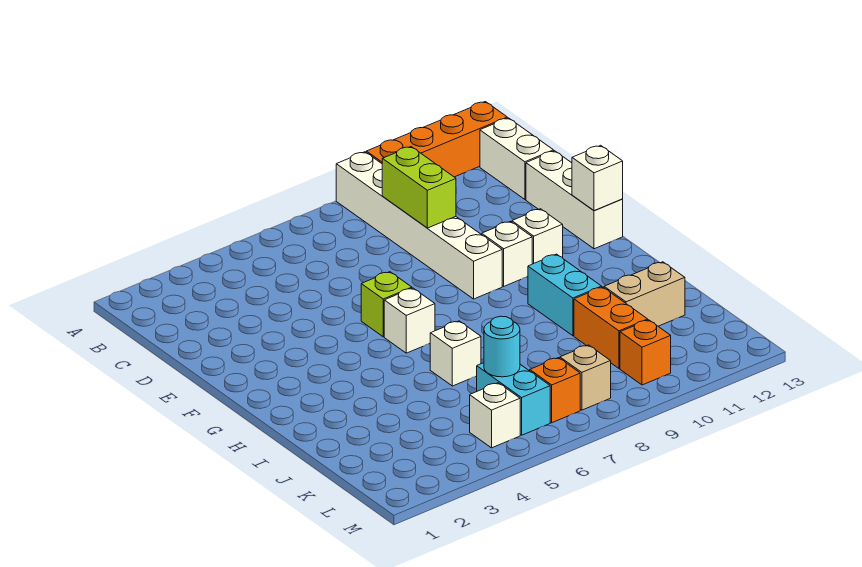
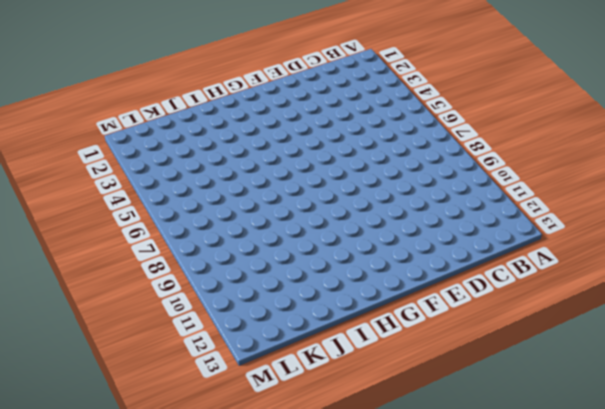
none -> white brick A9:F9 level 1
none -> orange brick A10:A13 level 1
none -> white brick B13:C13 level 1

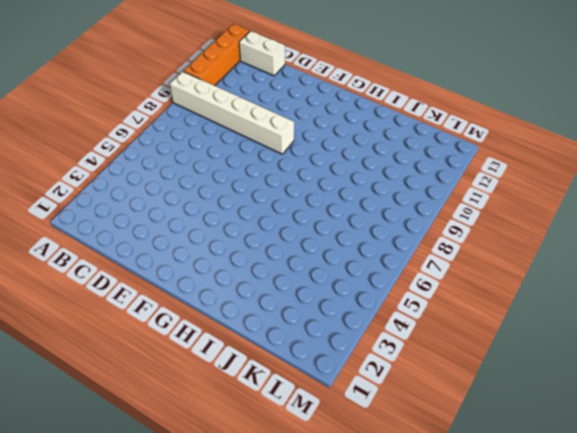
none -> white brick D13:F13 level 1
none -> lime brick F6 level 1
none -> white brick F10 level 1

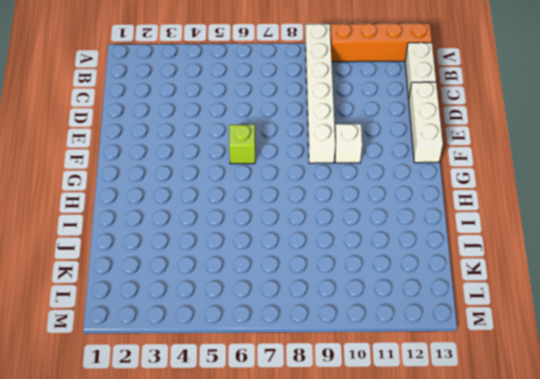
none -> white brick F11 level 1
none -> white brick G6 level 1
none -> cyan brick H10:I10 level 1

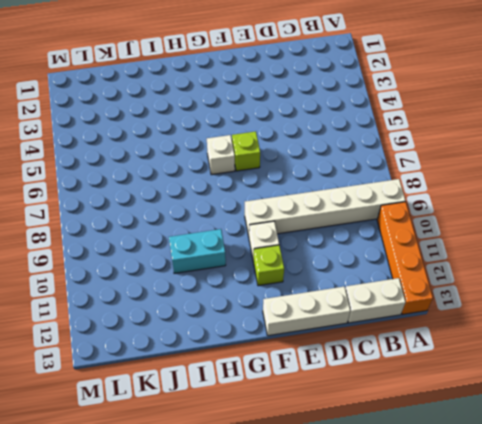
lime brick F11 level 1 -> white brick F11 level 1
none -> white brick I6 level 1
none -> orange brick J10:K10 level 1
none -> tan brick J11:J12 level 1

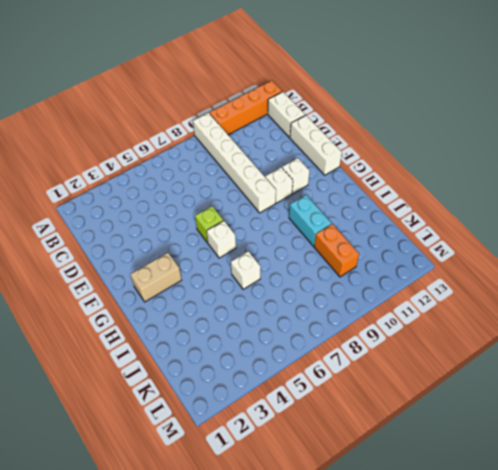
tan brick G2:G3 level 1 -> tan brick J11:J12 level 1
none -> cyan brick K6:L6 level 1
none -> white brick L5 level 1
none -> orange brick L7 level 1

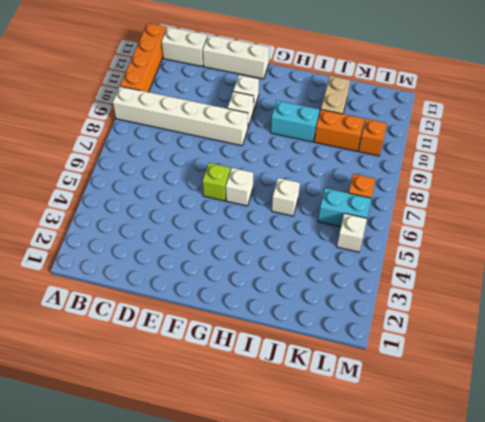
none -> tan brick L8 level 1
none -> lime brick C9:D9 level 2
none -> white brick F13 level 2

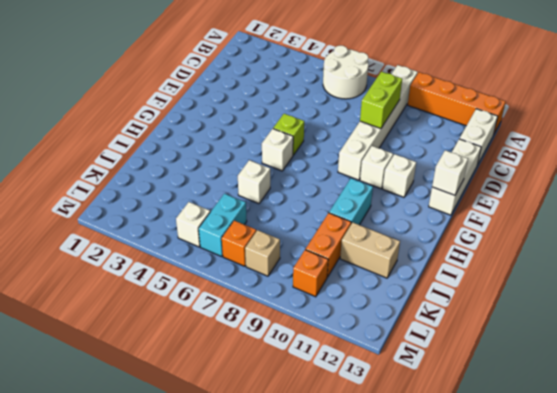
white round brick A6:B7 level 1 -> none
none -> cyan round brick K6 level 2

